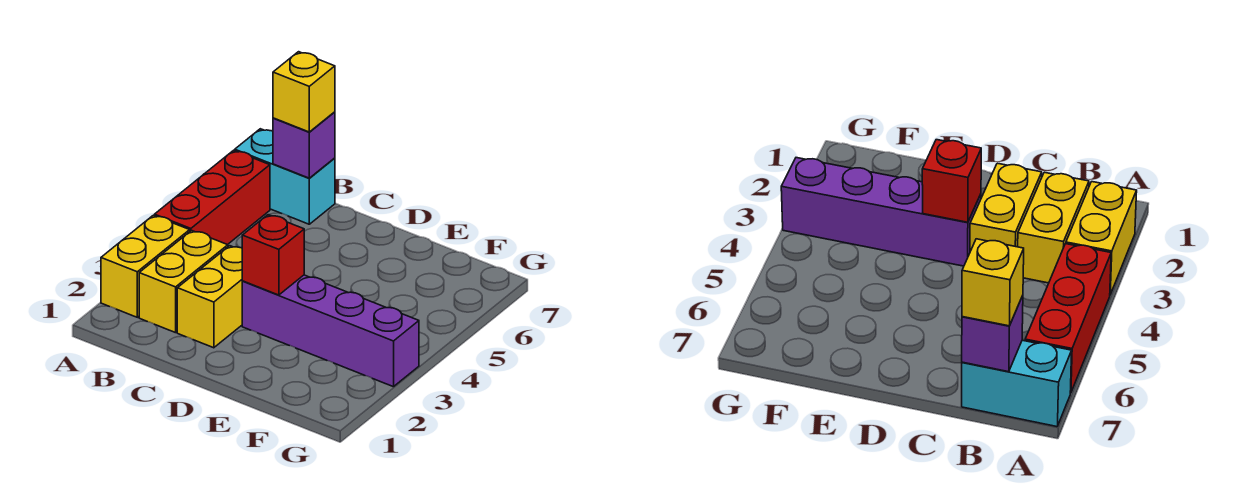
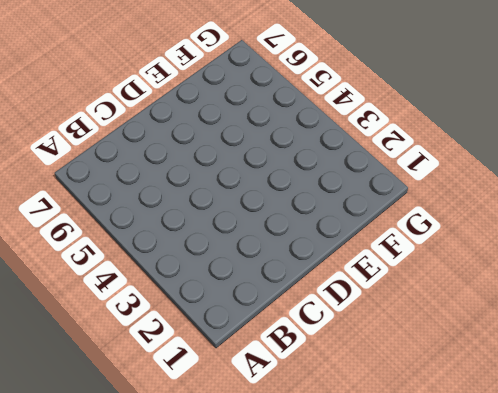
none -> yellow brick A2:A3 level 1
none -> red brick A4:A6 level 1

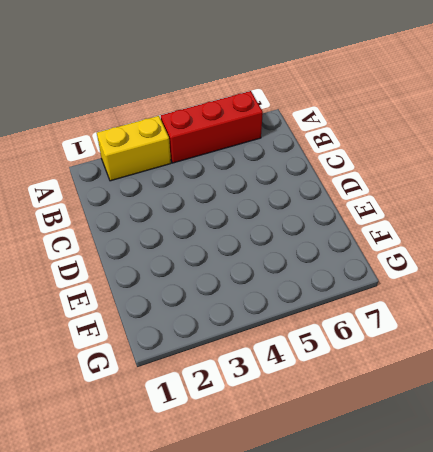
none -> cyan brick A7:B7 level 1
none -> yellow brick B2:B3 level 1

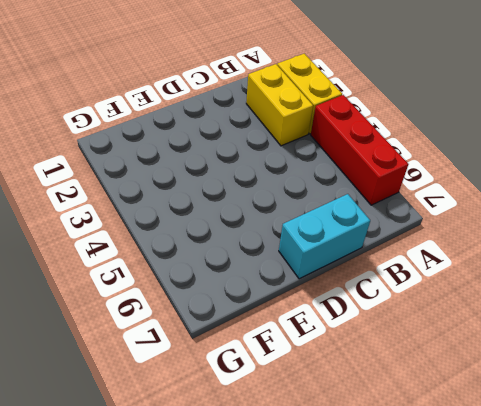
cyan brick C7:D7 level 1 -> cyan brick A7:B7 level 1
none -> yellow brick C2:C3 level 1
none -> purple brick D3:G3 level 1

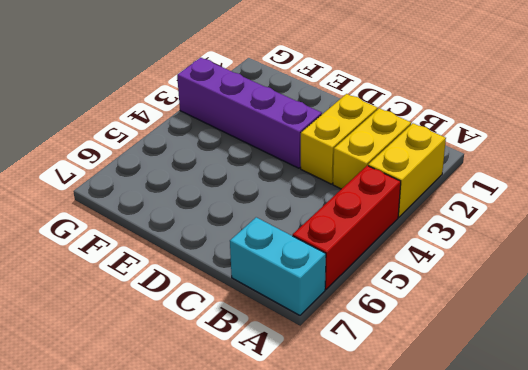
none -> purple brick B7 level 2
none -> red brick D3 level 2

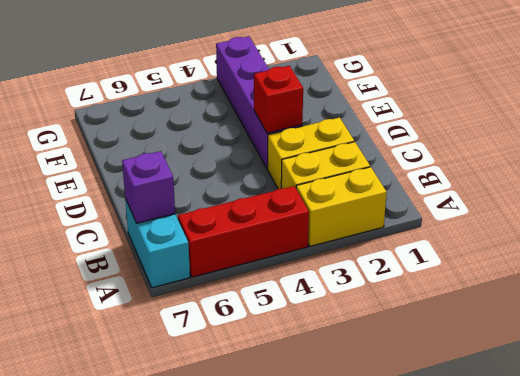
none -> yellow brick B7 level 3

